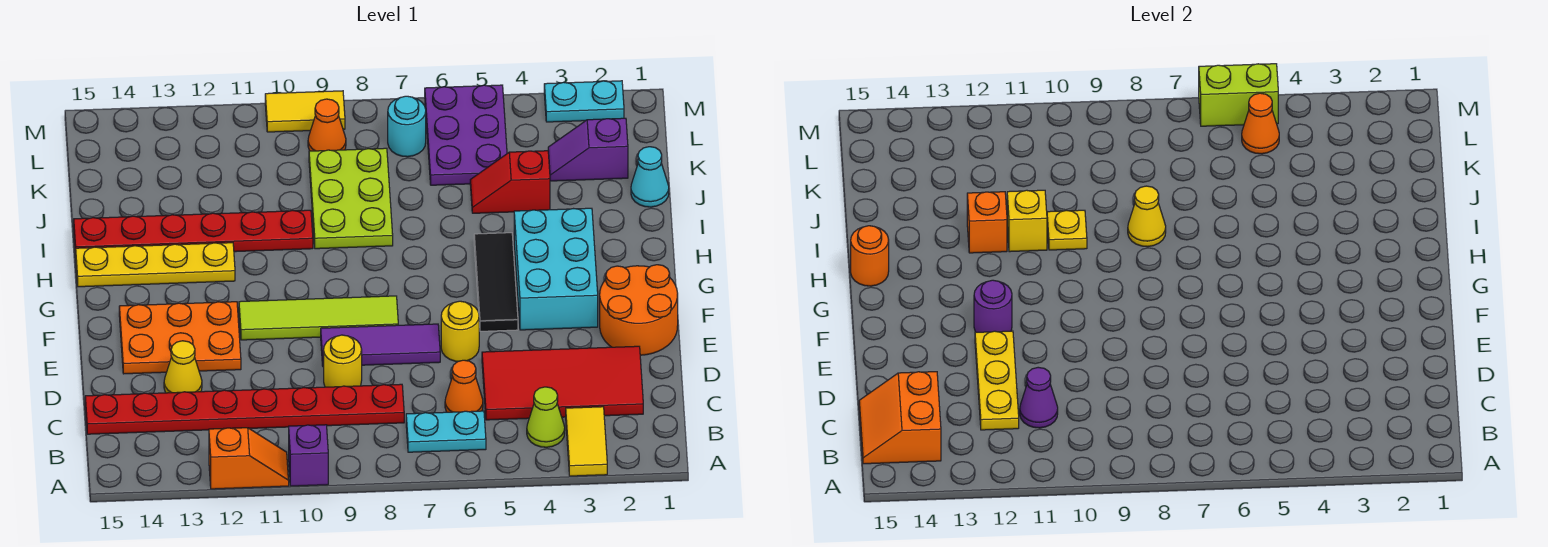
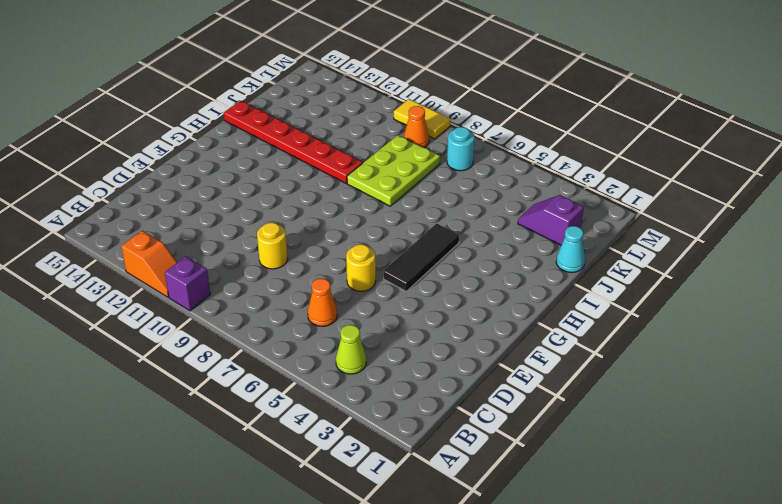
none -> yellow tile A3:B3 level 1
none -> cyan plate B6:B7 level 1
none -> red tile C2:D5 level 1
none -> red plate C8:C15 level 1

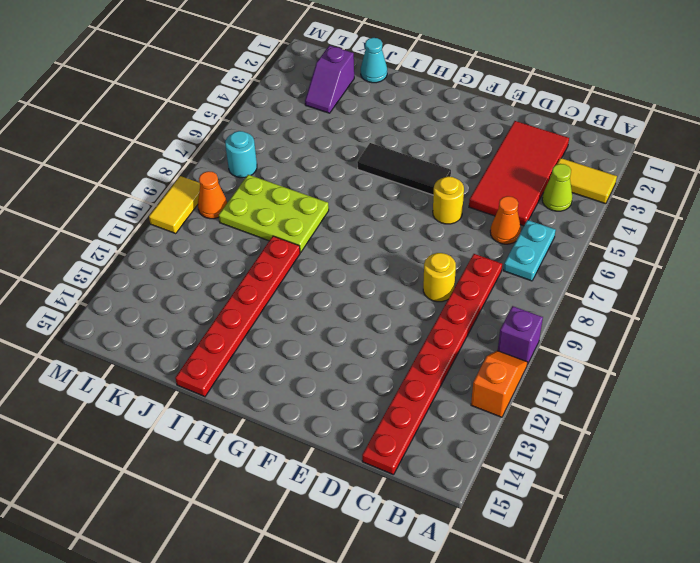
none -> yellow cone D13 level 1
none -> orange round brick E1:F2 level 1
none -> purple tile E7:E9 level 1
none -> orange plate E12:F14 level 1

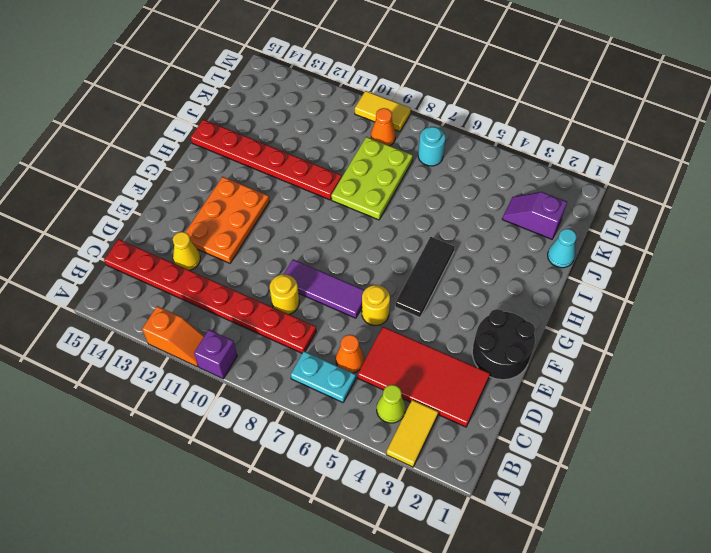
black round brick E1:F2 level 1 -> orange round brick E1:F2 level 1
orange plate E12:G13 level 1 -> orange plate E12:F14 level 1
none -> cyan brick F3:H4 level 1
none -> lime tile F8:F11 level 1
none -> yellow plate H12:H15 level 1
none -> red slope J4:J5 level 1 top 4

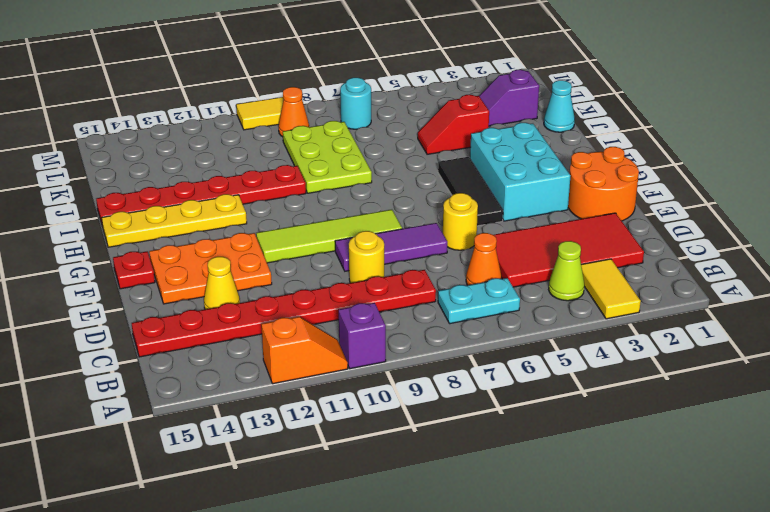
red plate F15 level 1 -> none
none -> purple plate K5:M6 level 1
none -> cyan plate M2:M3 level 1
none -> orange slope B14:C15 level 2 top 14
none -> purple cone C11 level 2

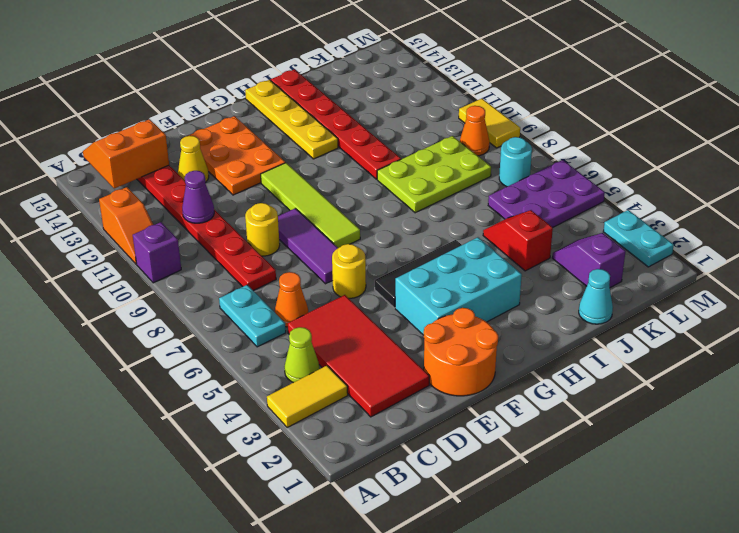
none -> yellow plate C12:E12 level 2
none -> purple round brick F12 level 2
none -> orange round brick H15 level 2
none -> yellow cone I8 level 2

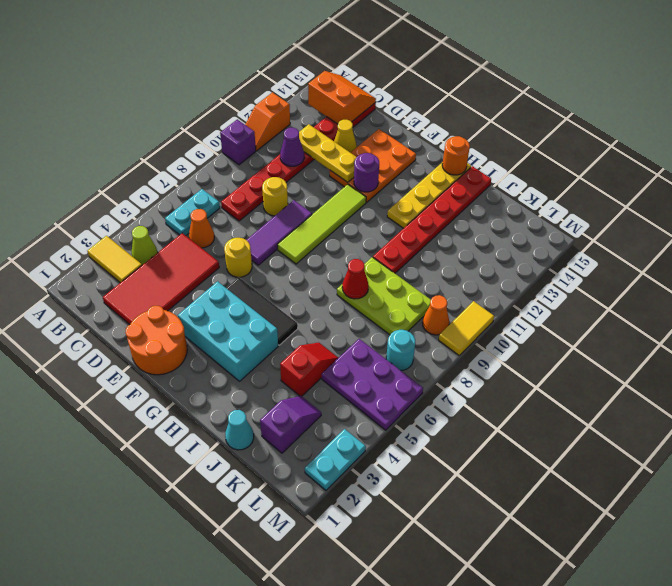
red cone I8 level 2 -> yellow cone I8 level 2
none -> yellow plate I10 level 2
none -> yellow brick I11 level 2
none -> orange brick I12 level 2
none -> orange cone L5 level 2

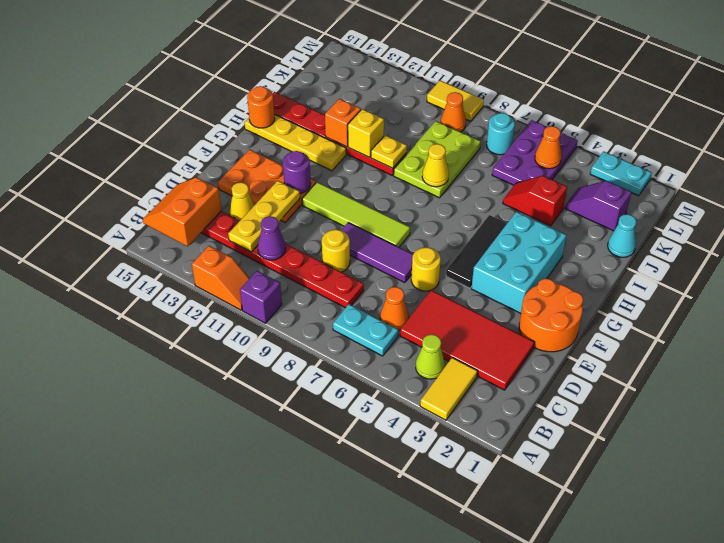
none -> lime brick M5:M6 level 2

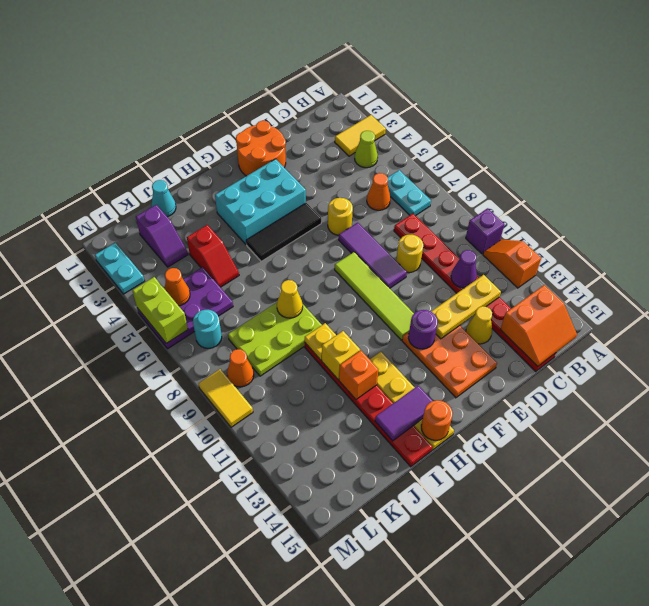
purple tile H14:I14 level 2 -> none
none -> red tile C2:D5 level 1

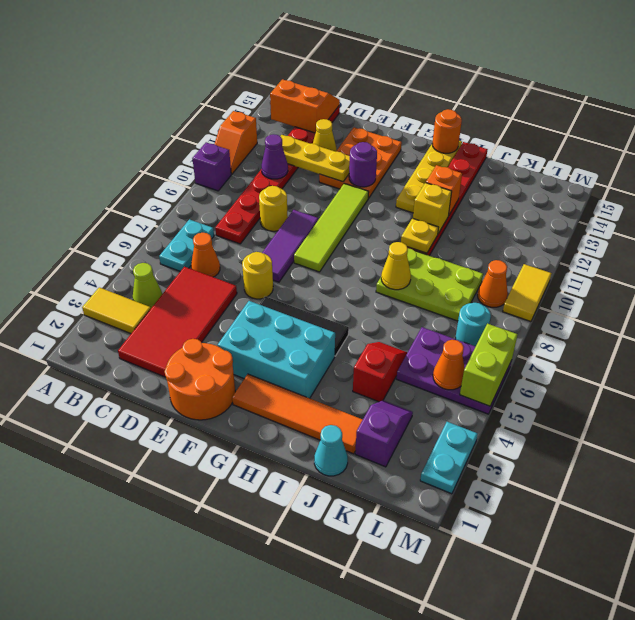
orange tile G2:J2 level 1 -> none

